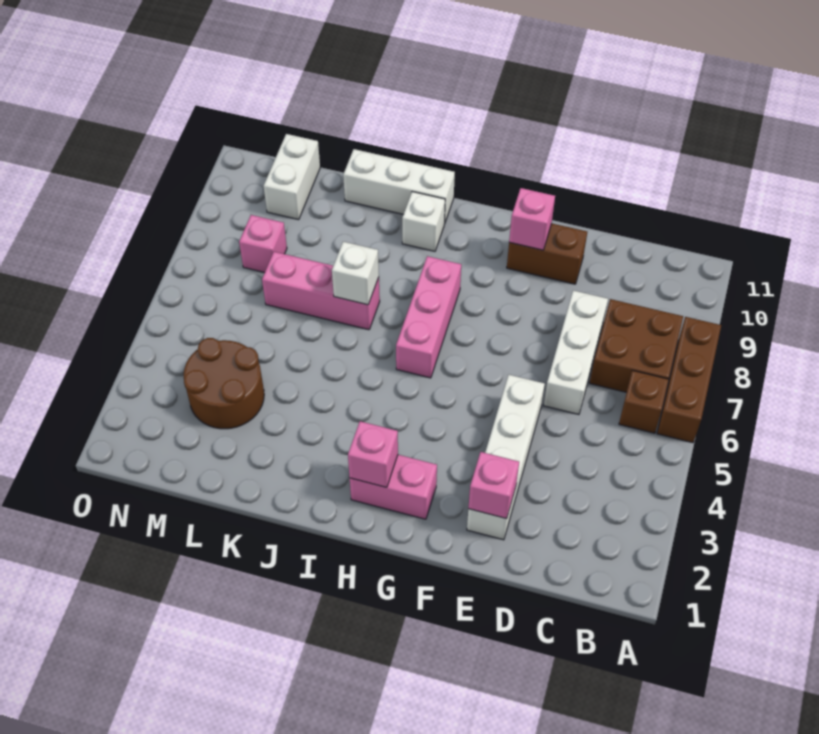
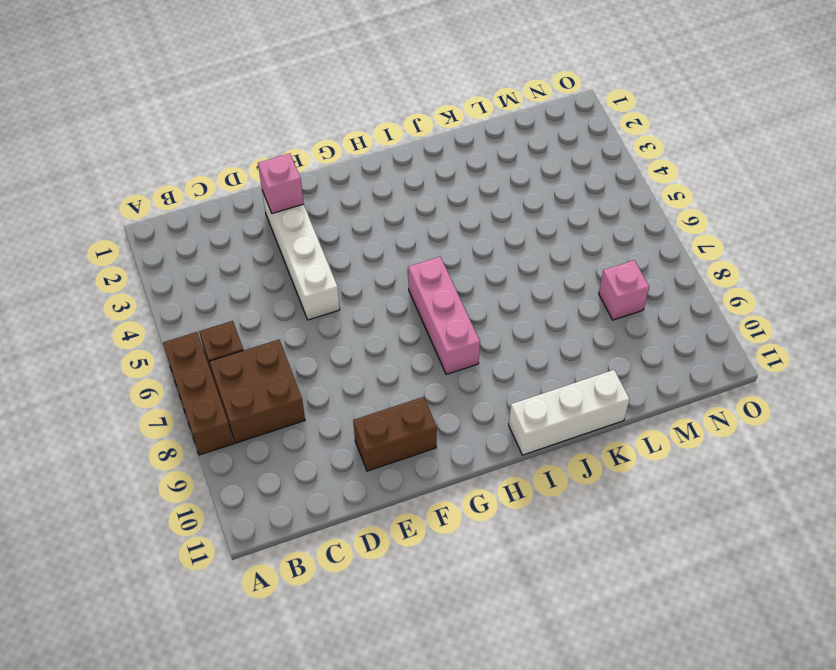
none -> white brick D6:D8 level 1
none -> pink brick G2:H2 level 1
none -> white brick I10 level 1

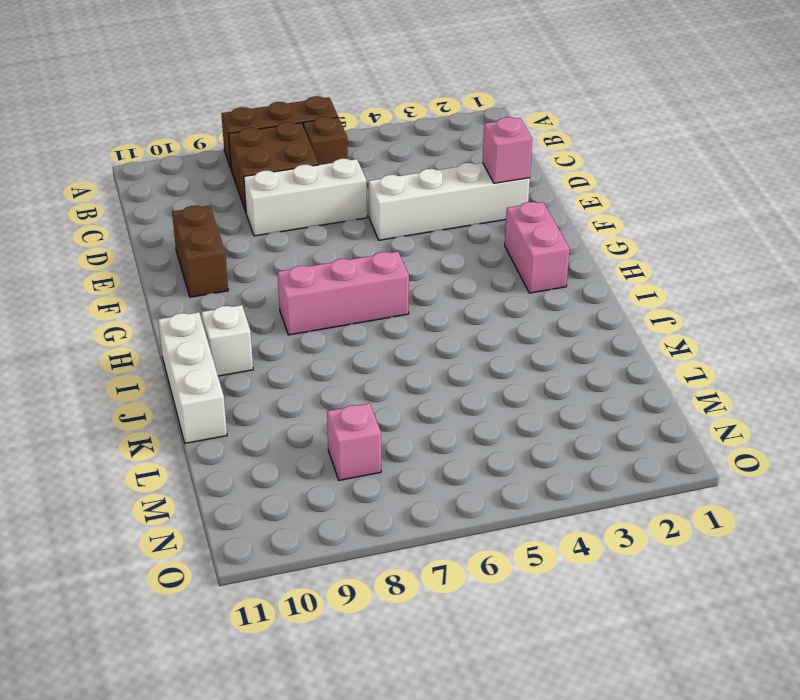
none -> pink brick J7:L7 level 1
none -> brown round brick L3:M4 level 1
none -> white brick M10:M11 level 1

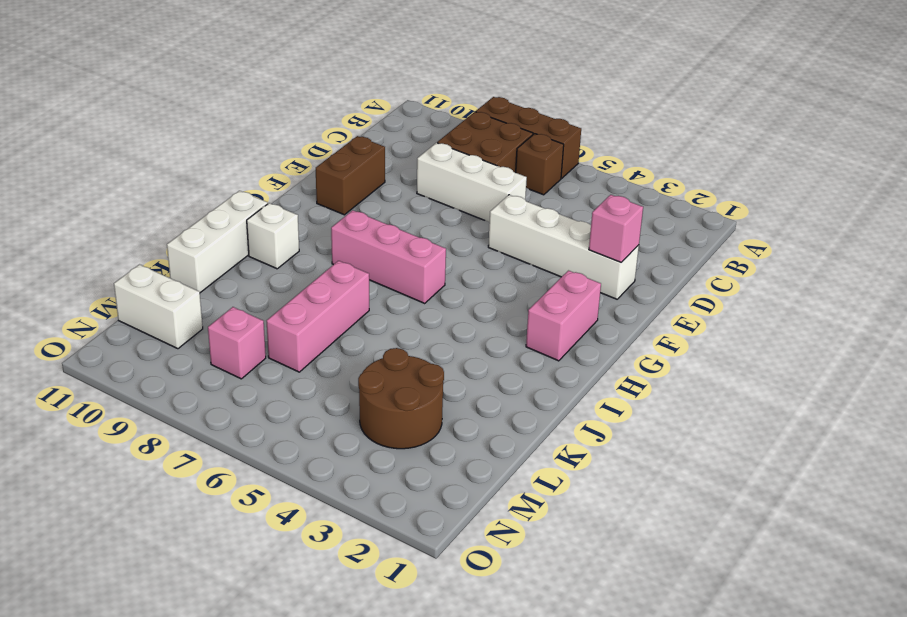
none -> pink brick F10 level 2
none -> pink brick H2 level 2
none -> white brick J7 level 2

